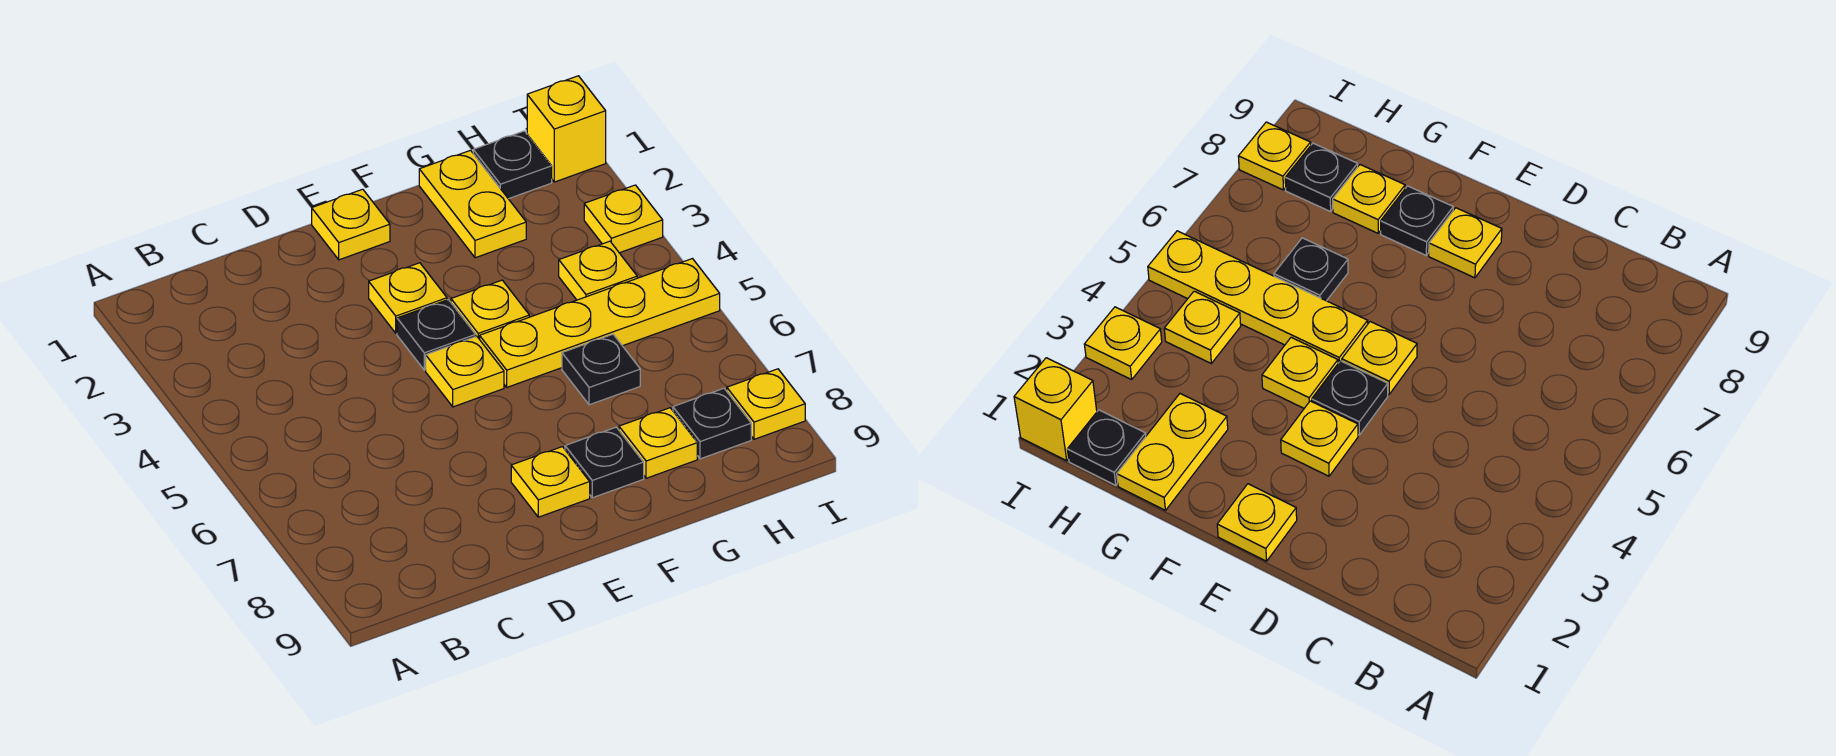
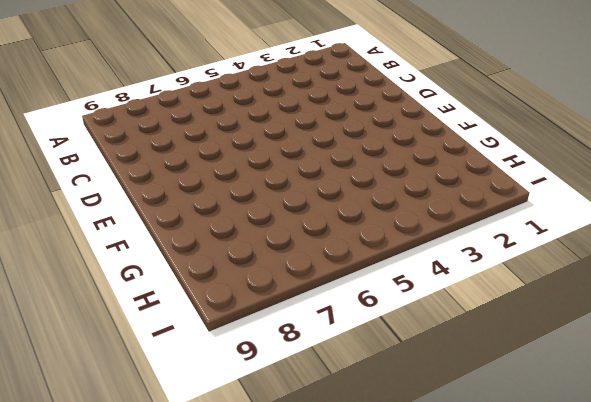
none -> yellow plate E1 level 1
none -> yellow plate E3 level 1
none -> black plate E4 level 1

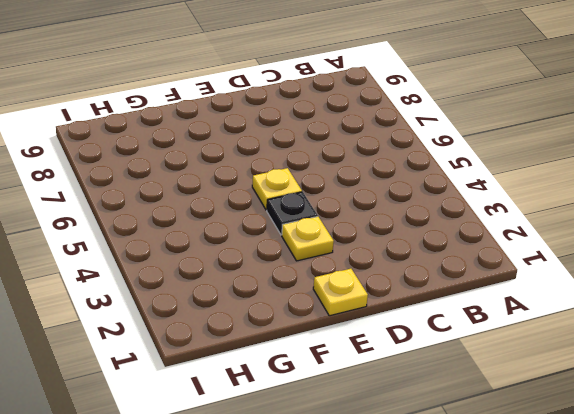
none -> yellow plate E8 level 1
none -> yellow plate F4 level 1
none -> yellow plate F5:I5 level 1

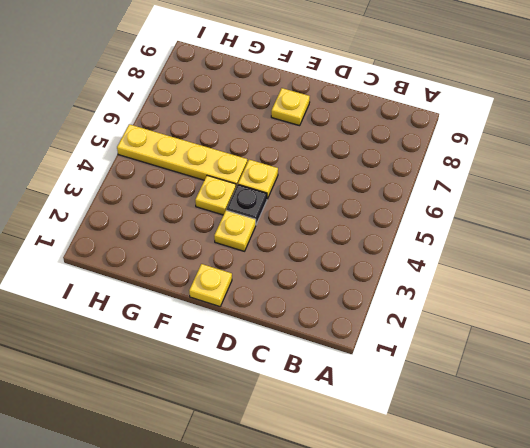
none -> black plate F8 level 1
none -> yellow plate G1:G2 level 1
none -> black plate G6 level 1

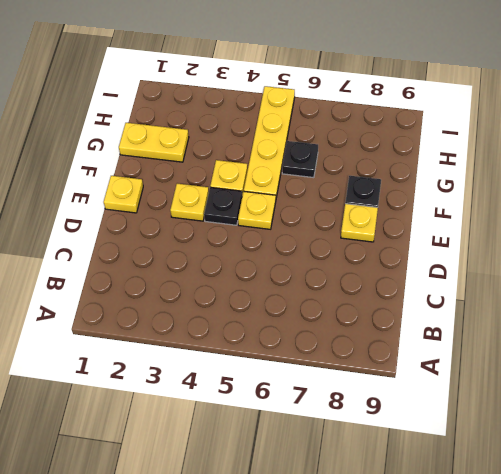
none -> yellow plate G8 level 1
none -> black plate H1 level 1
none -> yellow plate H4 level 1

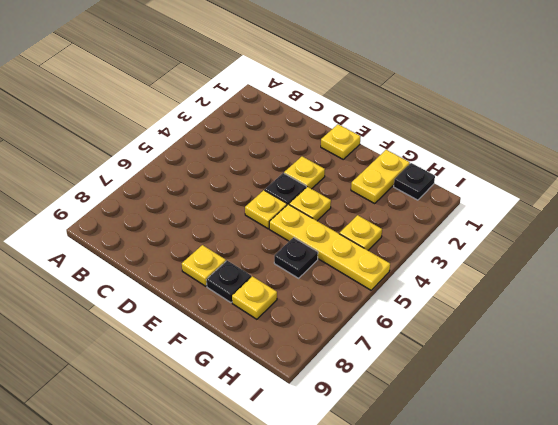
none -> black plate H8 level 1
none -> yellow brick I1 level 1
none -> yellow plate I3 level 1

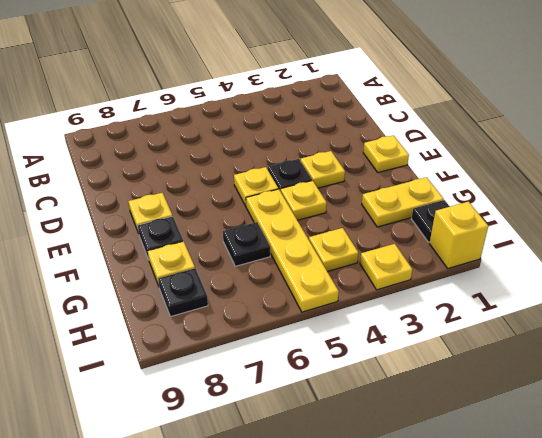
none -> yellow plate I8 level 1

